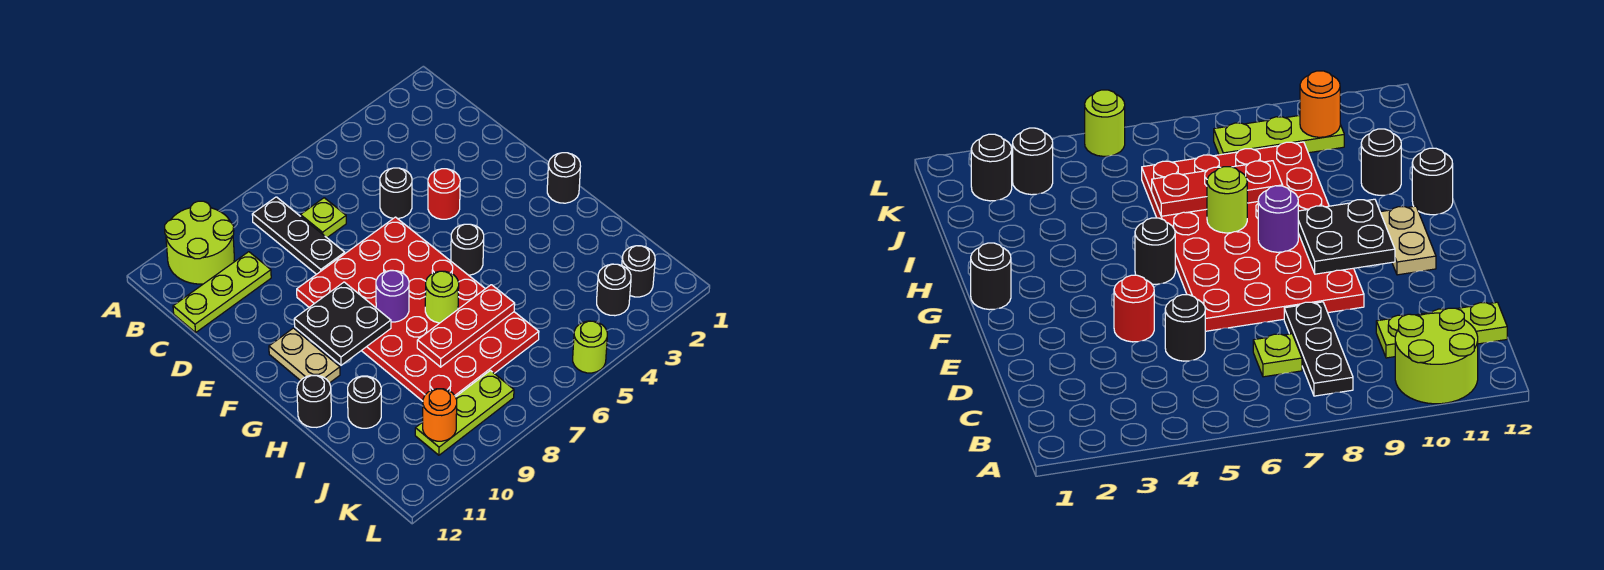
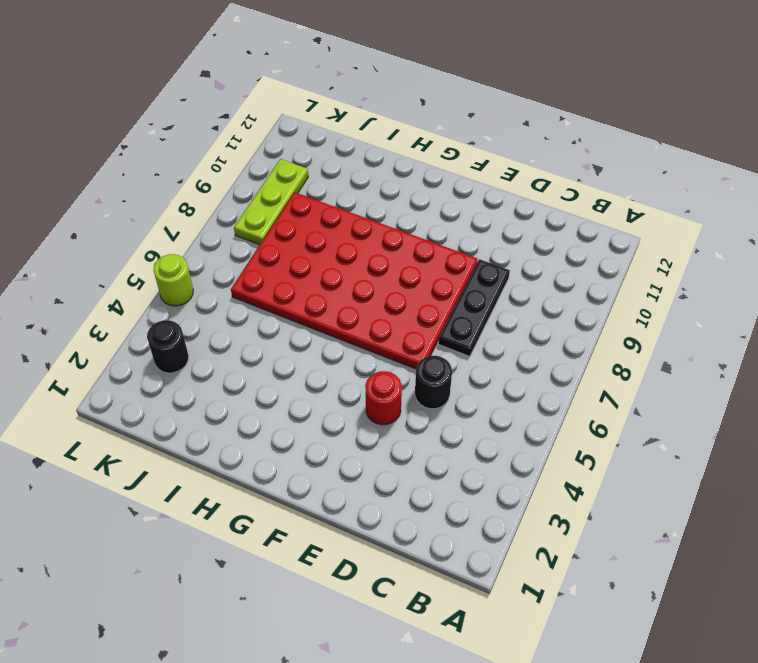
black plate D7:D9 level 1 -> black plate B8:D8 level 1
none -> lime round brick A10:B11 level 1
none -> lime plate C7 level 1
none -> lime plate C10:C12 level 1

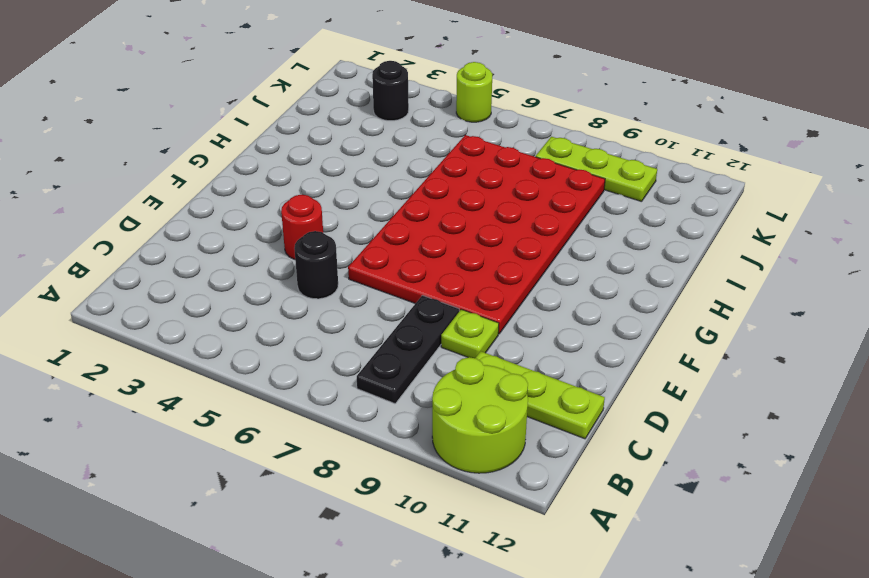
lime plate D9 level 1 -> lime plate C7 level 1
none -> tan plate F11:G11 level 1
none -> black round brick G1 level 1
none -> black round brick G5 level 1

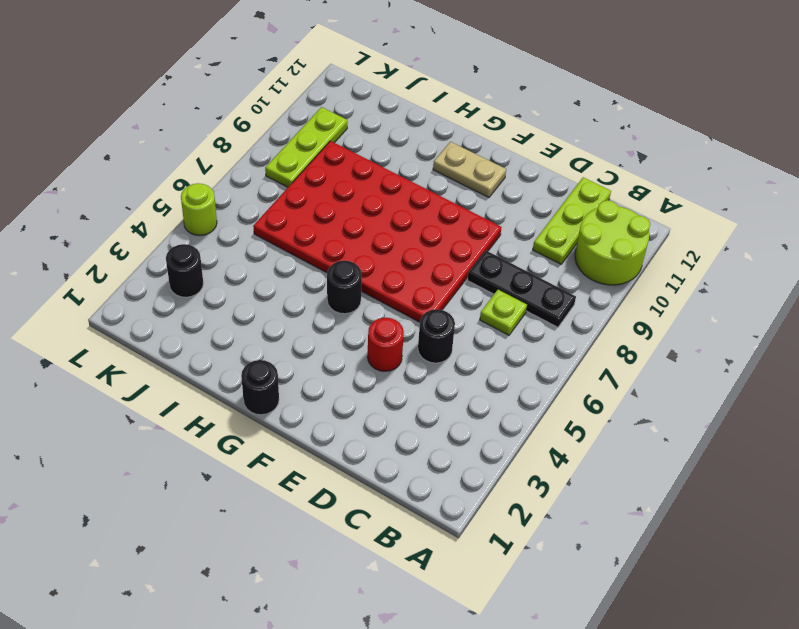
none -> black round brick H12 level 1
none -> black round brick I11 level 1
none -> black round brick K2 level 1

